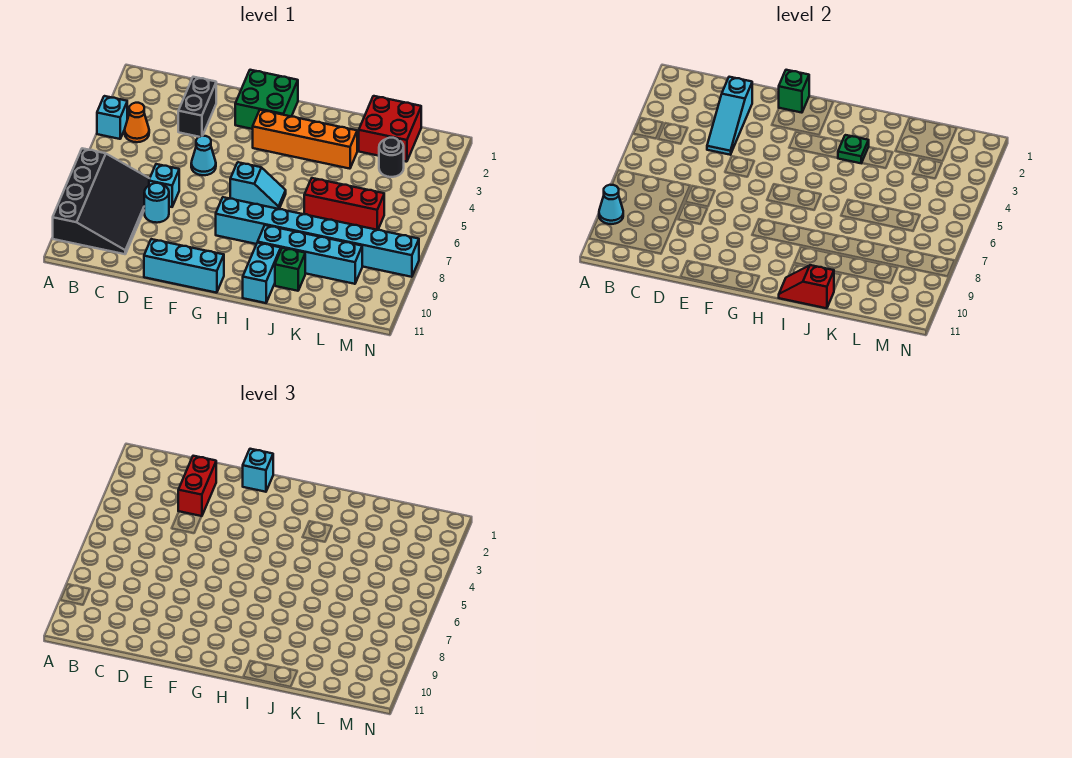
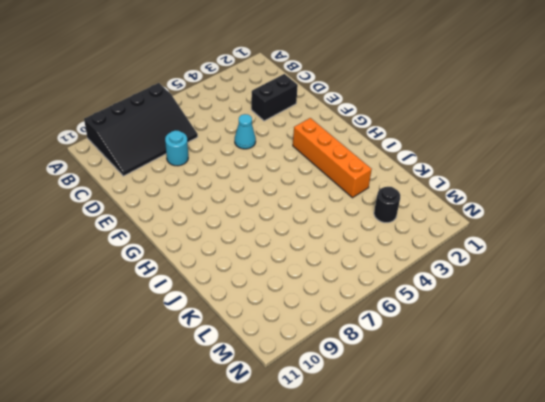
none -> cyan brick A4 level 1
none -> orange cone B4 level 1
none -> cyan brick D7 level 1

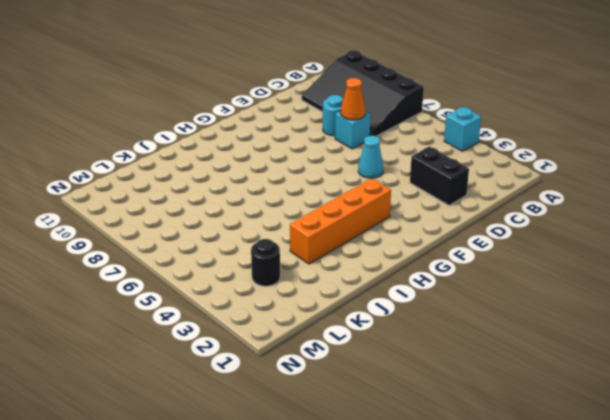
orange cone D7 level 2 -> orange cone B4 level 1
none -> cyan brick E11:G11 level 1
none -> green brick F1:G2 level 1
none -> cyan slope G6:H6 level 1 top G

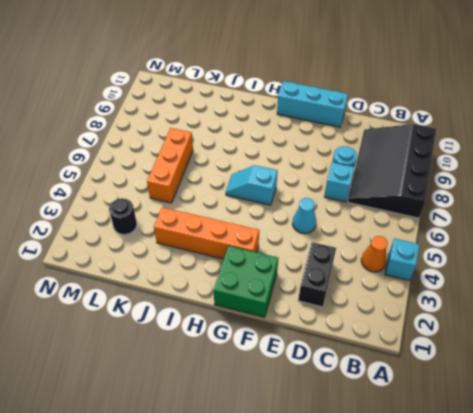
orange brick K5:K7 level 1 -> red brick J6:L6 level 1
none -> cyan brick G8:N8 level 1
none -> cyan brick I9:L9 level 1
none -> cyan brick I10:I11 level 1

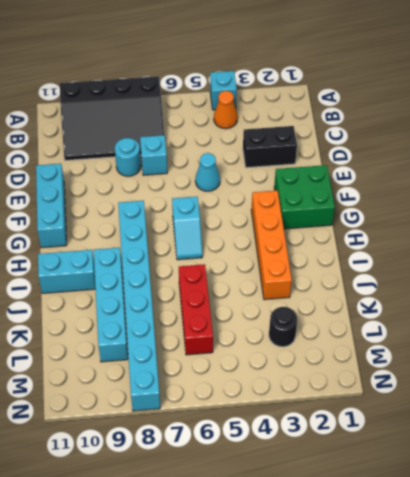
none -> green brick J10 level 1
none -> red brick K1:L2 level 1
none -> cyan cone A9 level 2

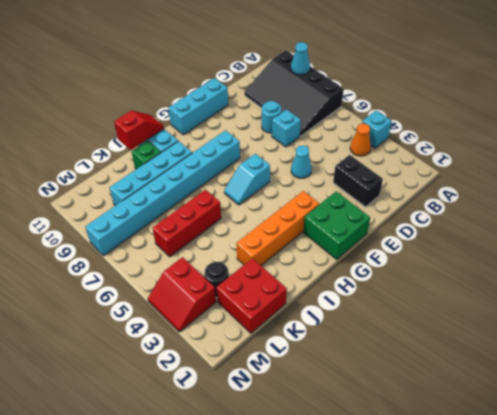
red slope M3:N4 level 1 top M -> none
none -> cyan slope D2:D4 level 2 top 2
none -> green brick F1 level 2
none -> green plate I3 level 2

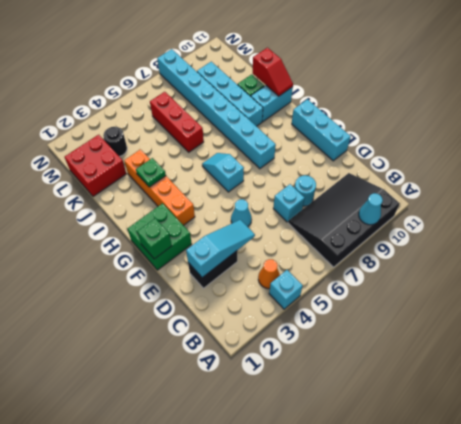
none -> red brick D2:D3 level 3
none -> cyan brick F1 level 3

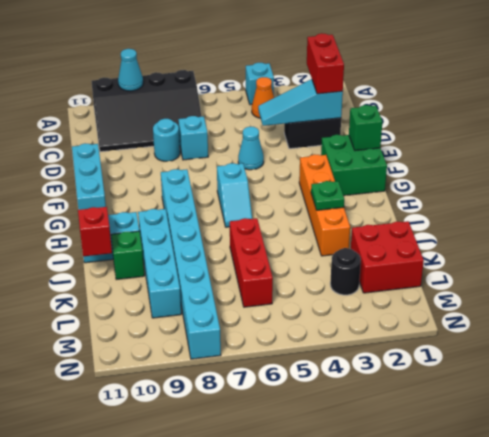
red brick C2:D2 level 3 -> red brick D2:D3 level 3
none -> cyan brick F1 level 3

